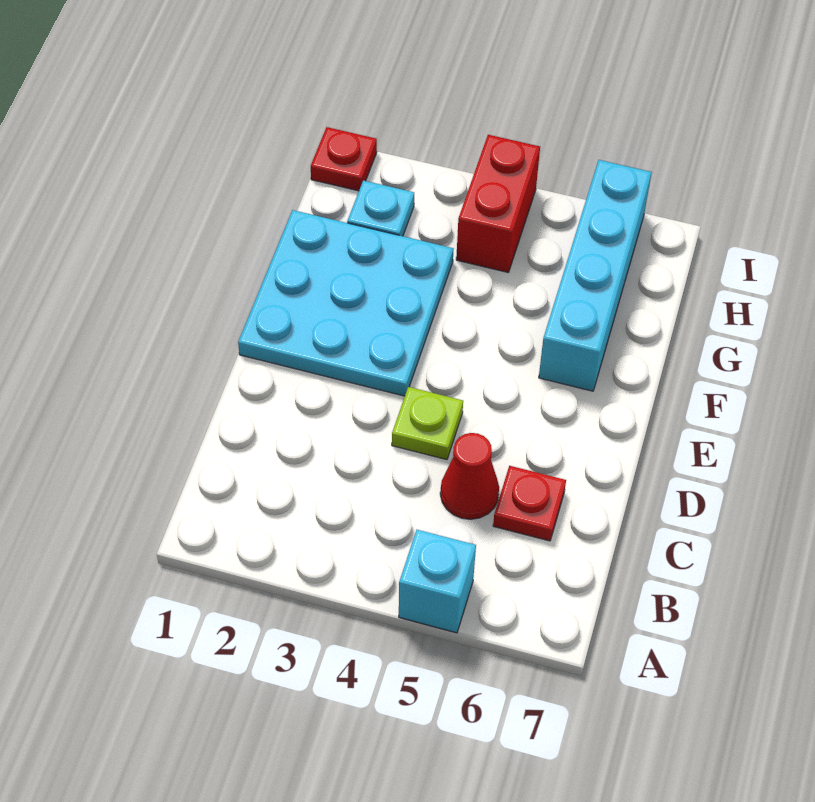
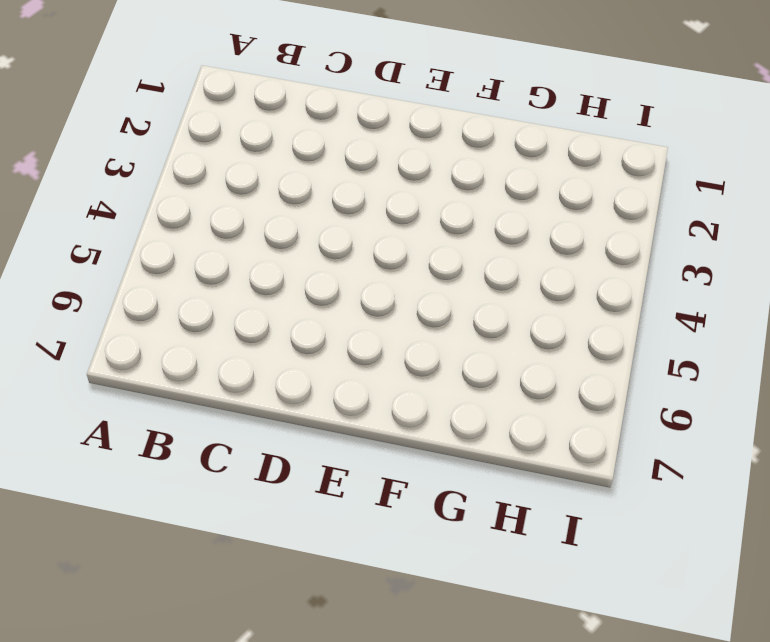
none -> cyan brick A5 level 1
none -> red cone C5 level 1

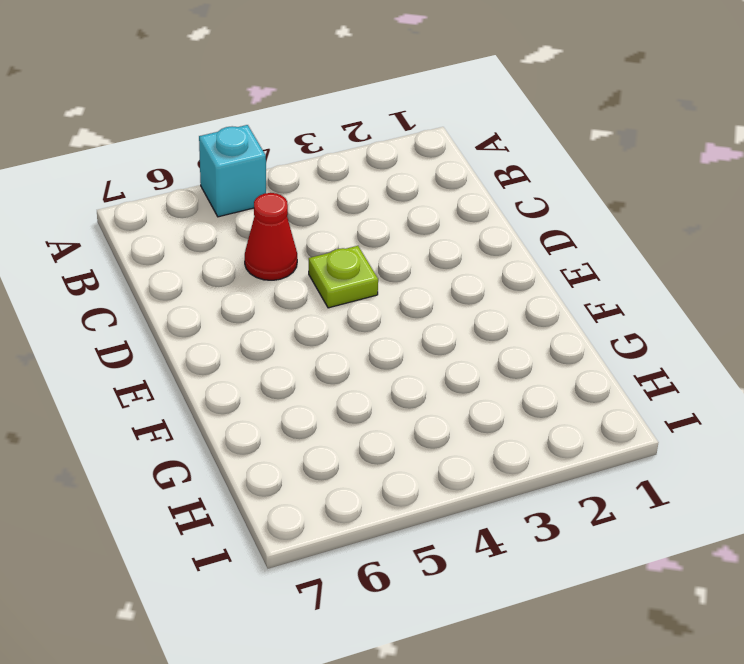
none -> red plate C6 level 1
none -> cyan plate E1:G3 level 1

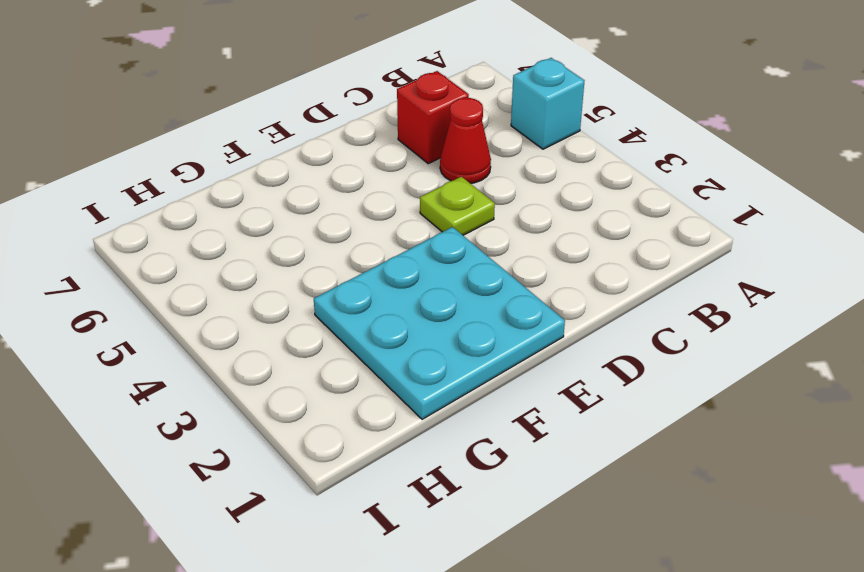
red brick C6 level 1 -> red plate C6 level 1
none -> cyan brick F6:I6 level 1
none -> cyan plate H2 level 1

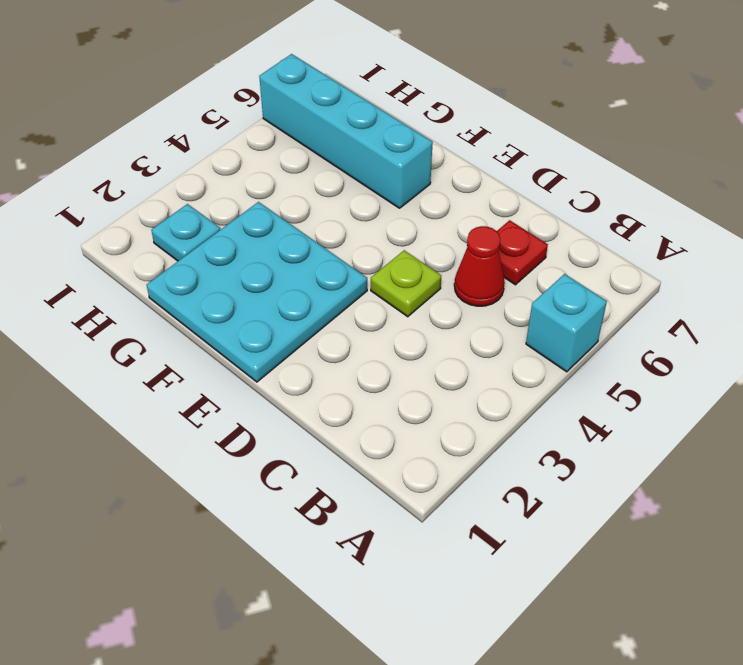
none -> red brick H4:I4 level 1
none -> red plate I1 level 1

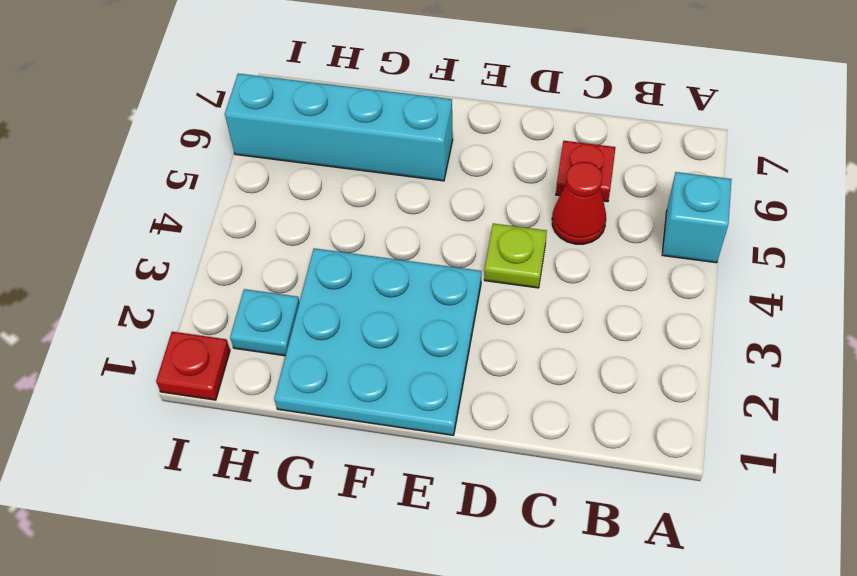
none -> red brick H4:I4 level 1

